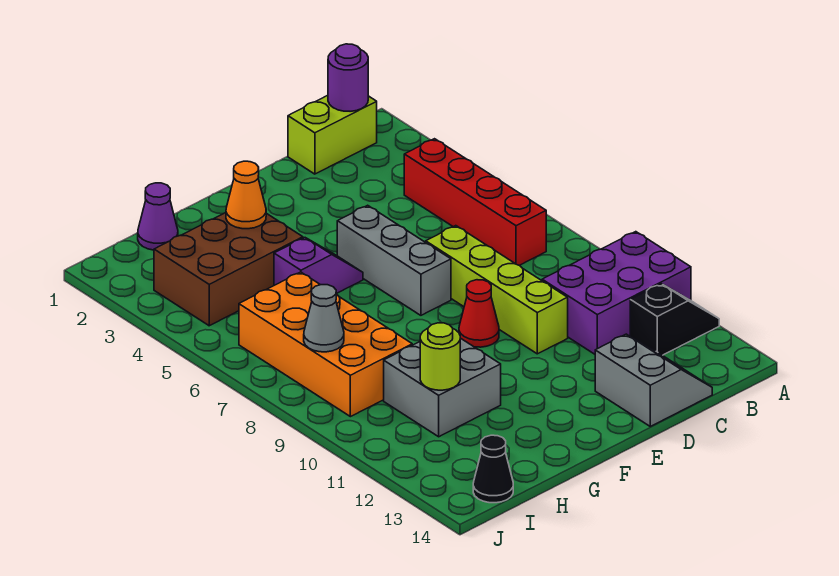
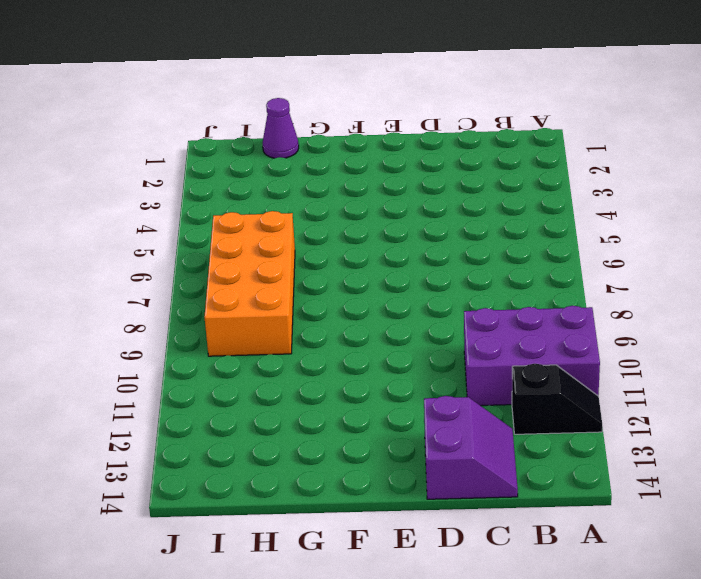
purple slope C13:D14 level 1 top D -> grey slope C13:D14 level 1 top D
none -> lime brick B1:C1 level 1
none -> red brick B4:B7 level 1
none -> lime brick D7:D10 level 1

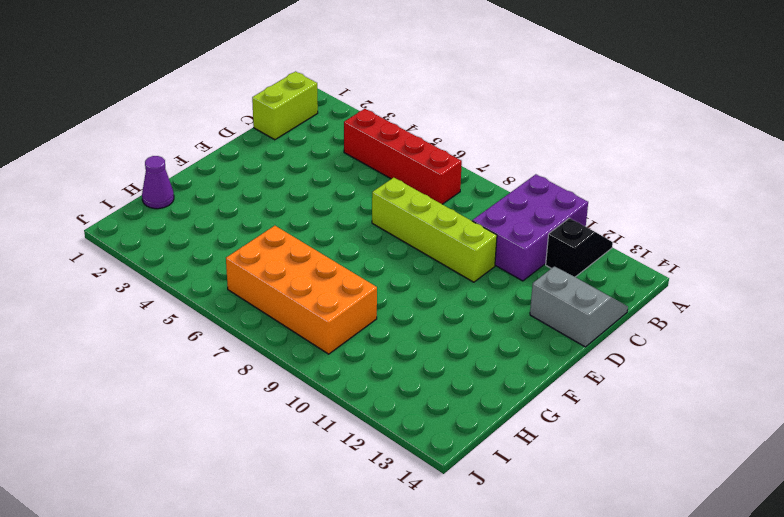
none -> grey brick E5:E7 level 1
none -> red cone E9 level 1
none -> purple slope F5:G5 level 1 top G

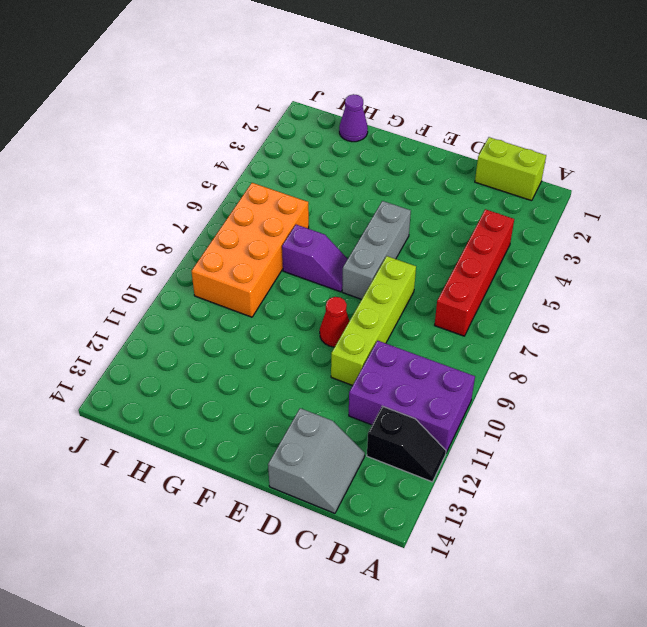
purple slope F7:G7 level 1 top G -> purple slope F5:G5 level 1 top G
none -> brown brick G3:I4 level 1
none -> grey brick G10:H11 level 1
none -> black cone I14 level 1

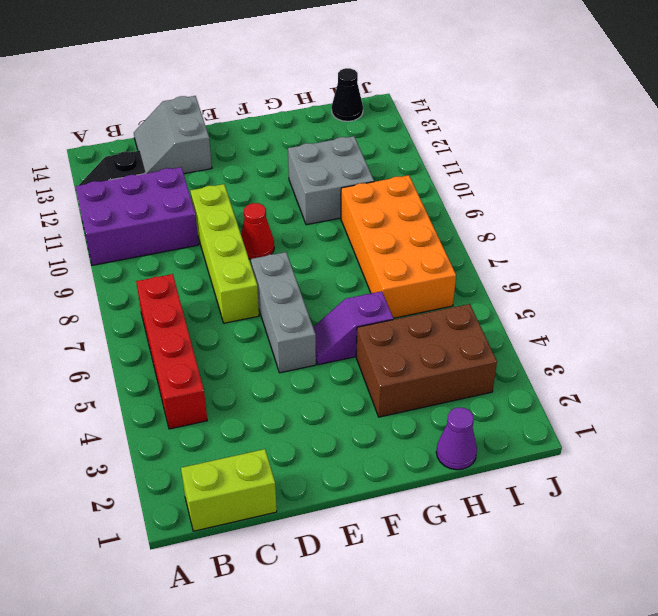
none -> purple round brick B1 level 2
none -> orange cone G3 level 2
none -> lime round brick H11 level 2

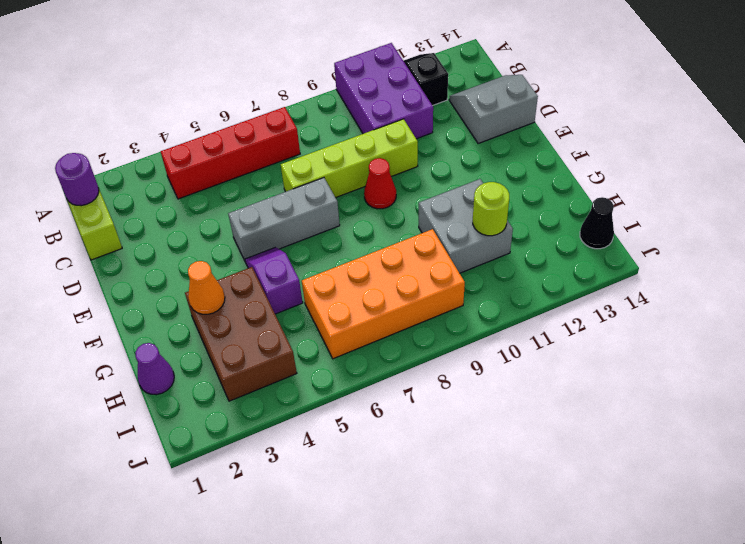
none -> grey cone I8 level 2

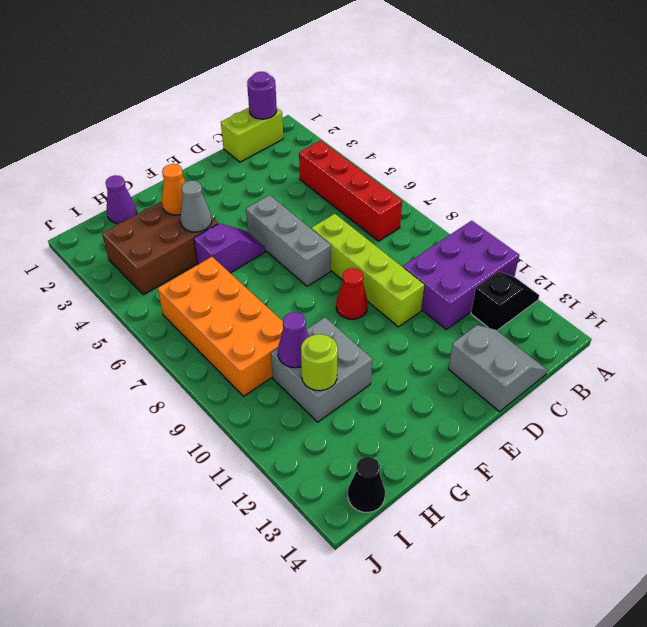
grey cone G4 level 2 -> grey cone I8 level 2
purple cone H10 level 2 -> none

